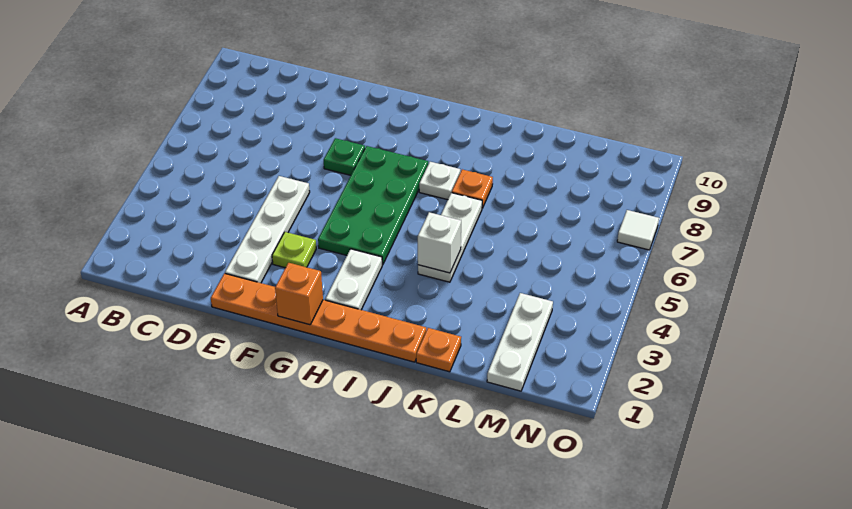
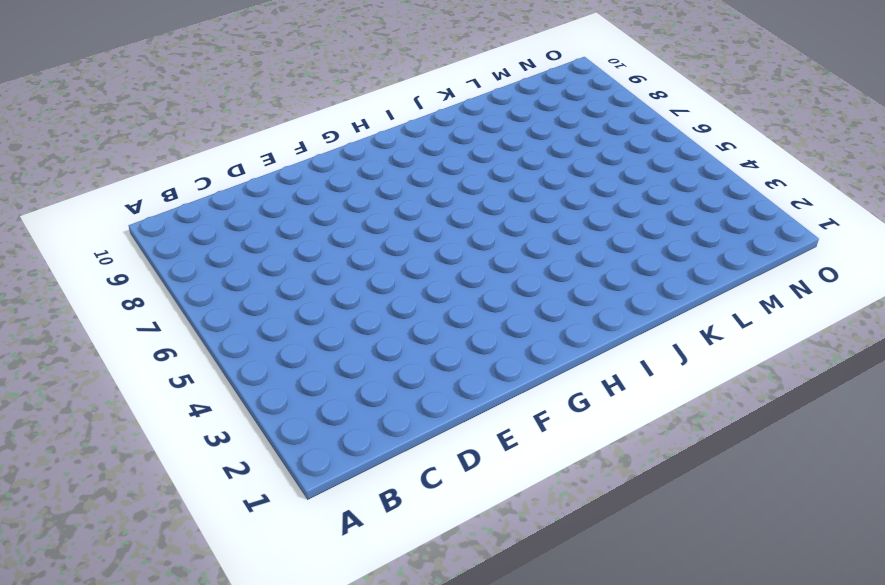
none -> orange plate E1:J1 level 1
none -> white plate E2:E5 level 1
none -> lime plate F3 level 1

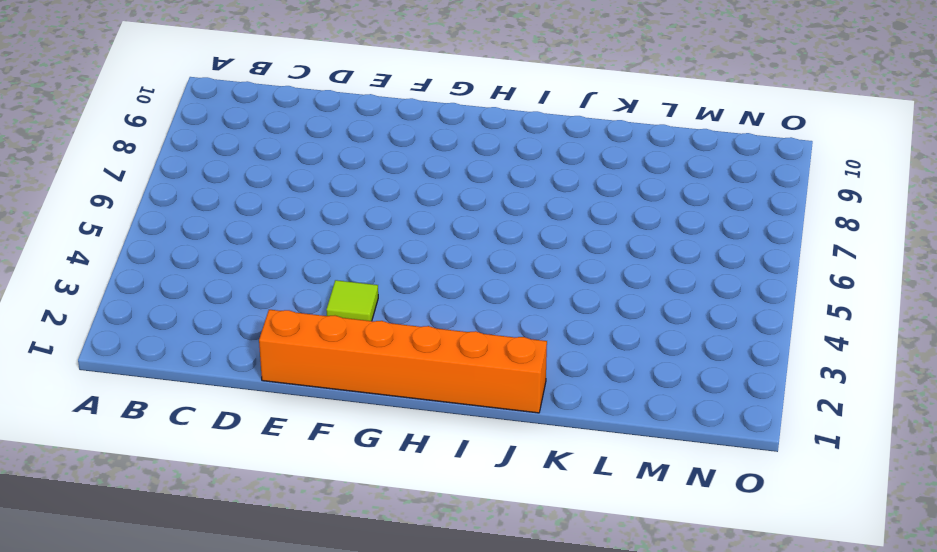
orange brick E1:J1 level 1 -> orange plate E1:J1 level 1
lime tile F3 level 1 -> lime plate F3 level 1
none -> white plate E2:E5 level 1
none -> green plate F7 level 1
none -> green plate G4:H7 level 1

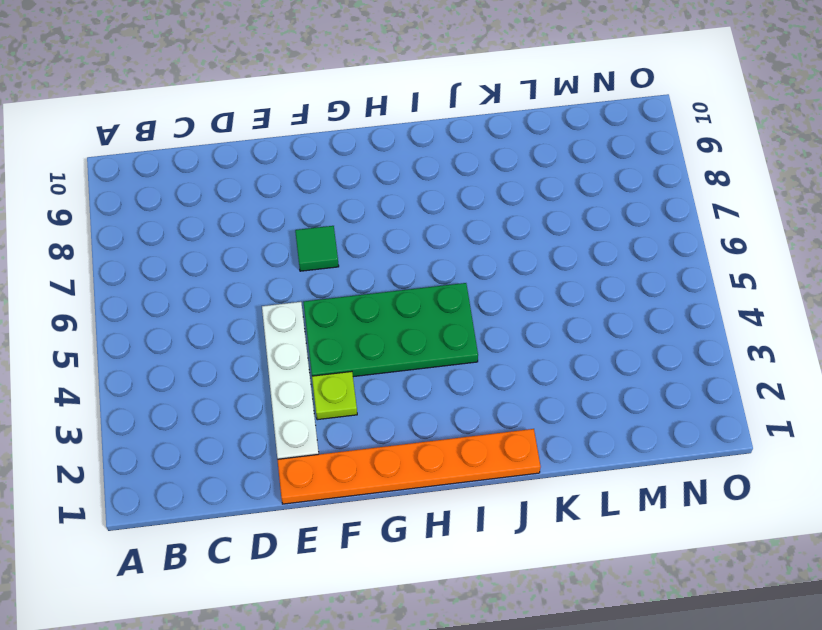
green plate F4:I5 level 1 -> green plate G4:H7 level 1
green tile F7 level 1 -> green plate F7 level 1
none -> white plate H2:H3 level 1
none -> white plate I7 level 1
none -> white plate J4:J6 level 1

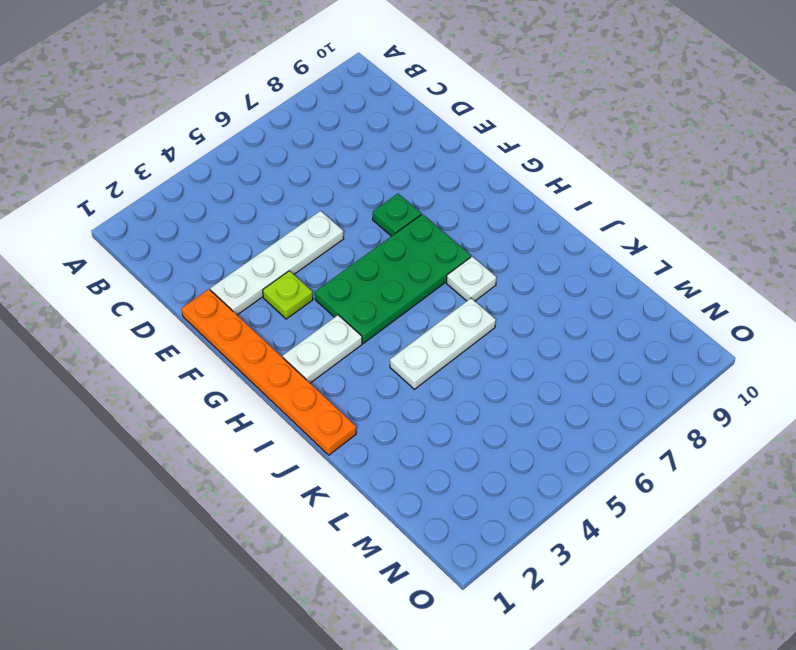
none -> orange plate J7 level 1
none -> orange plate K1 level 1
none -> white plate M1:M3 level 1

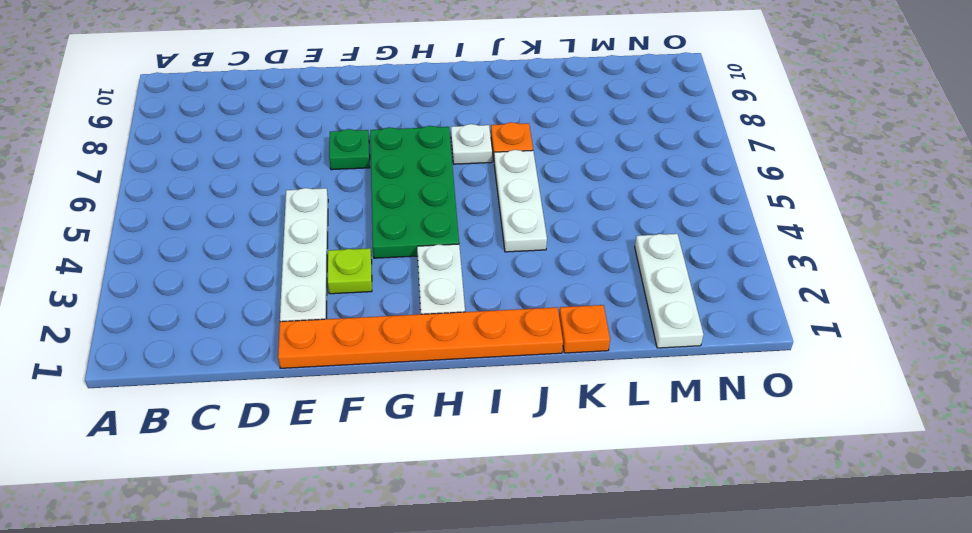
none -> white tile O7 level 1
none -> orange brick G1 level 2
none -> white brick J4 level 2

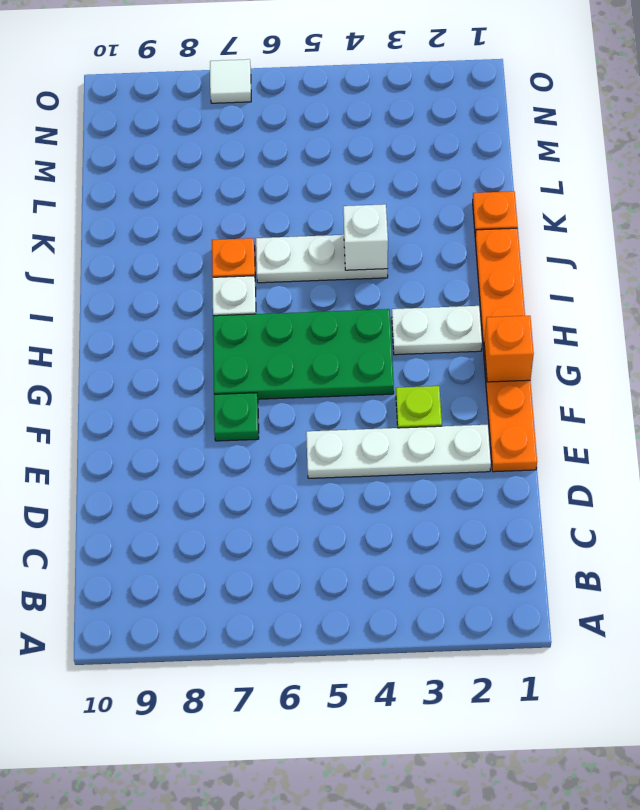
none -> white plate M1:M3 level 1

